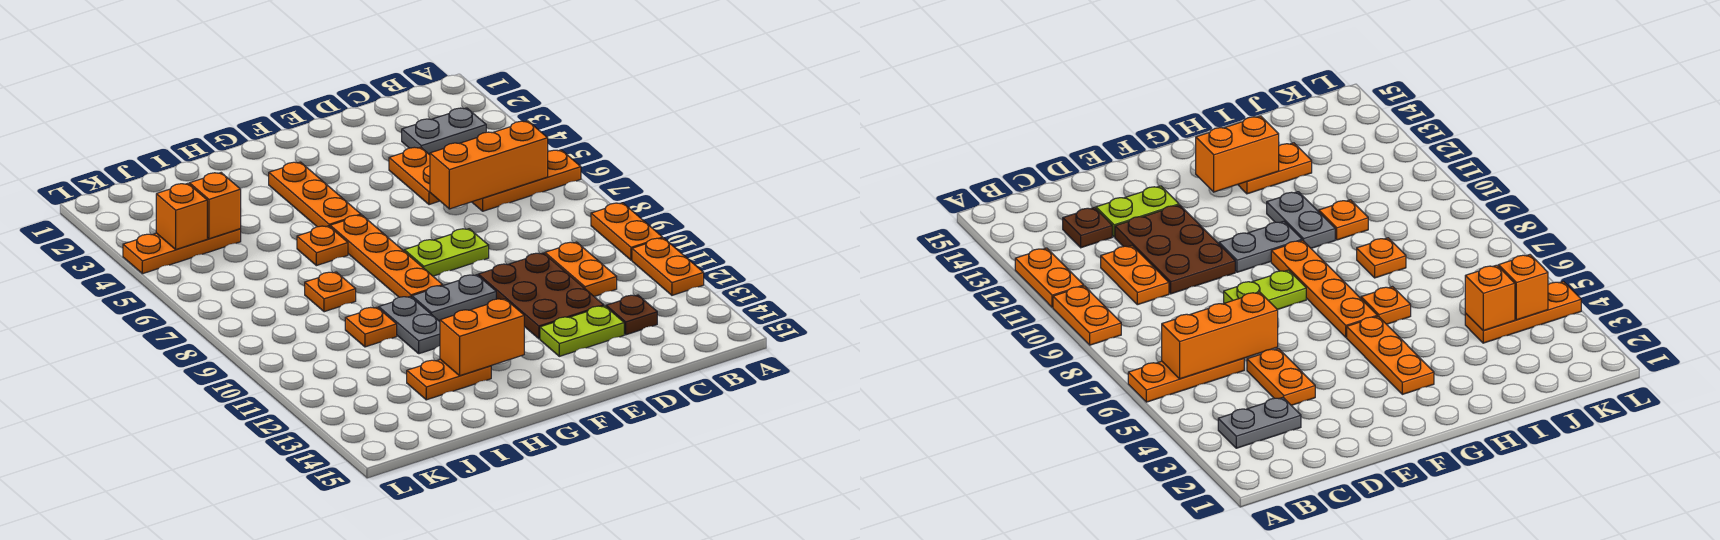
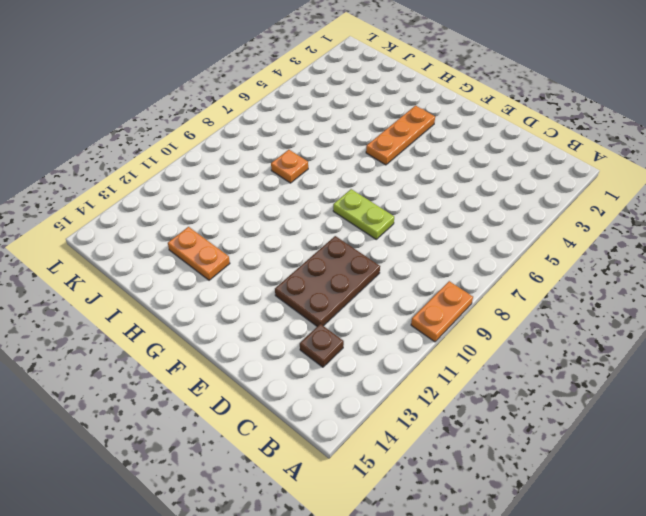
none -> orange plate A6:C6 level 1
none -> orange plate A11:A12 level 1
none -> grey plate B3:C3 level 1

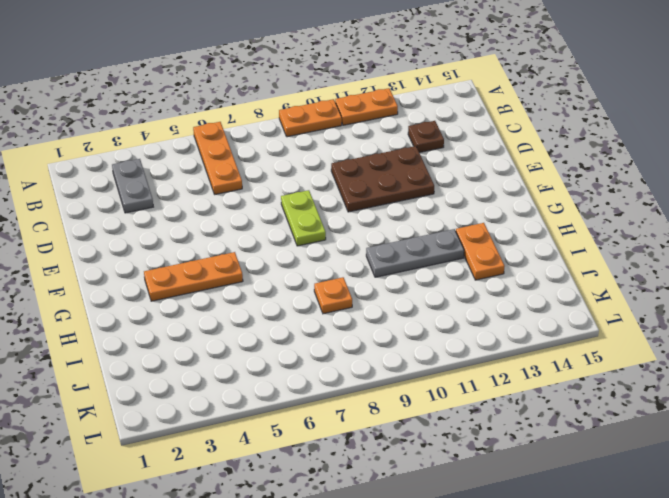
grey plate H10:H12 level 1 -> grey plate H10:H11 level 1
none -> orange plate C10:C11 level 1
none -> orange plate D4:D5 level 1
none -> lime plate D13:E13 level 1

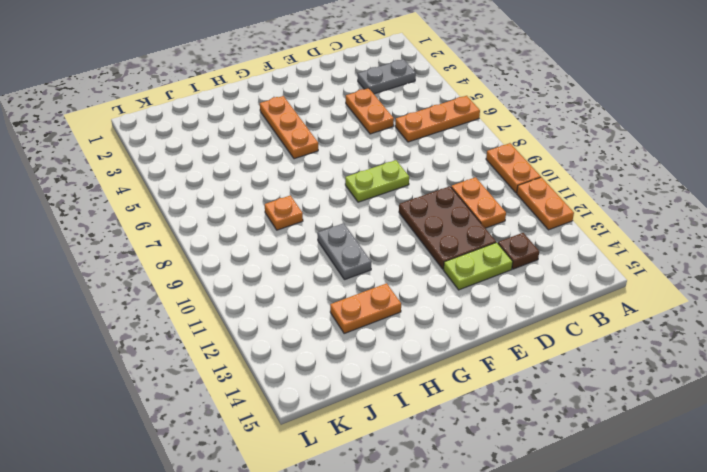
none -> grey plate F10:G10 level 1
none -> orange plate G6:G9 level 1
none -> orange plate H6 level 1

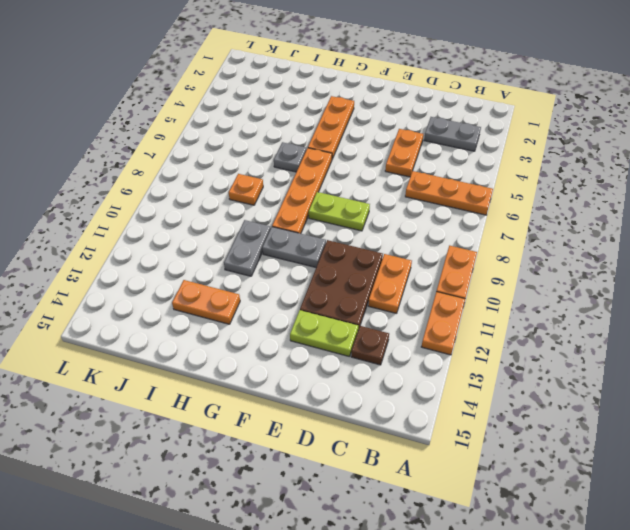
grey plate H6 level 1 -> orange plate H6 level 1
none -> orange plate I10 level 1
none -> orange plate J4:L4 level 1
none -> orange brick B6:D6 level 2

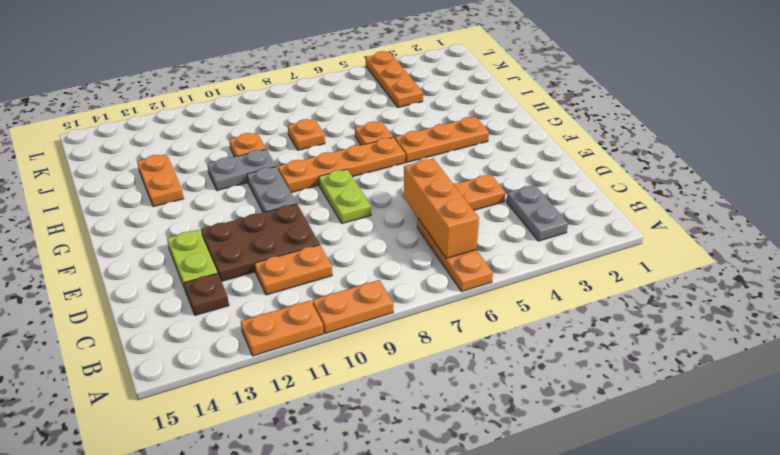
none -> orange brick G13:H13 level 2
none -> orange brick J4 level 2
none -> orange brick K4 level 2

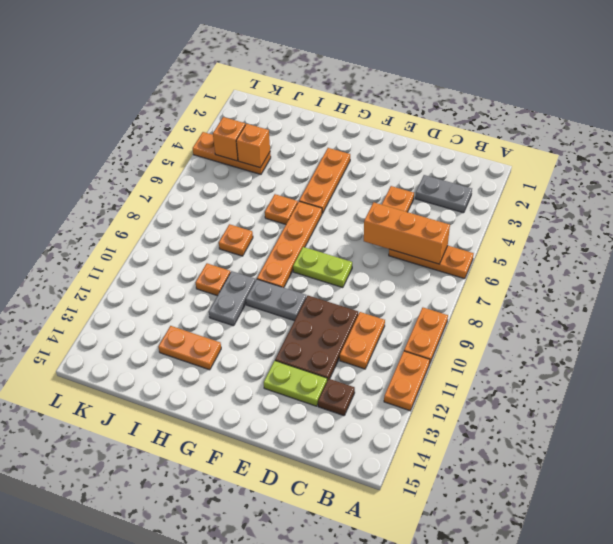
none -> orange brick G13:H13 level 2

